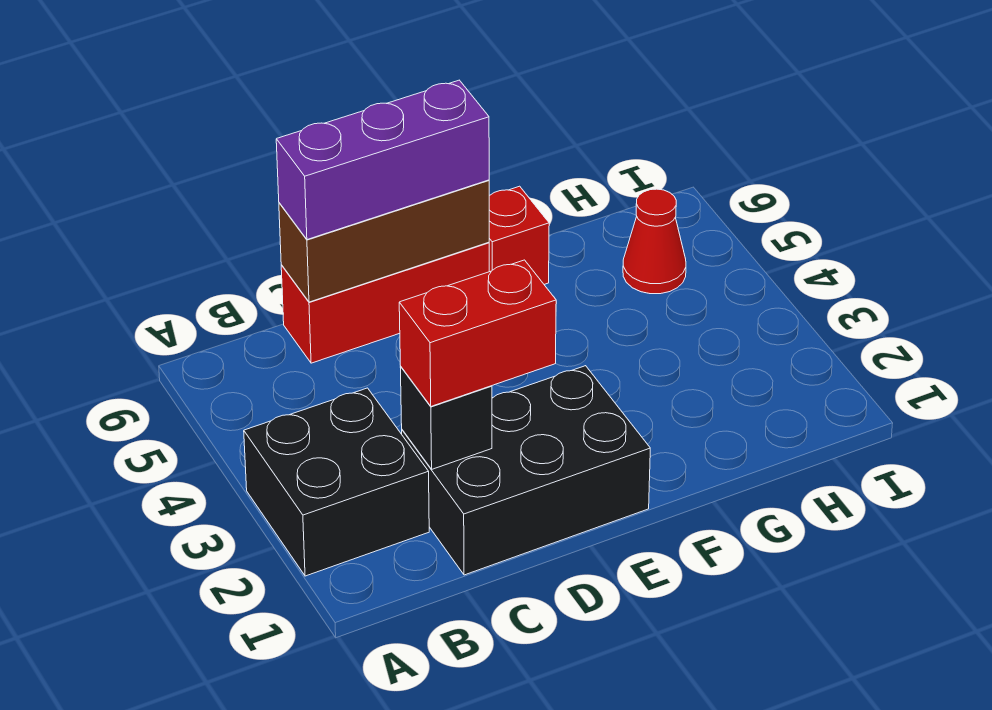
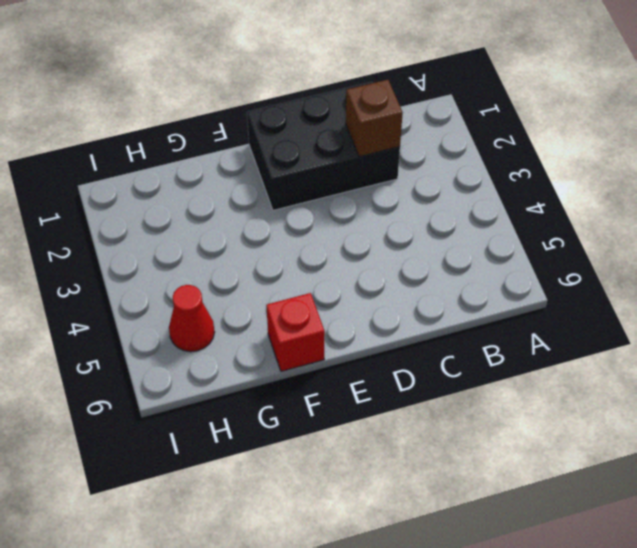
brown brick C2 level 2 -> black brick C2 level 2
none -> black brick A2:B3 level 1
none -> red brick C6:E6 level 1

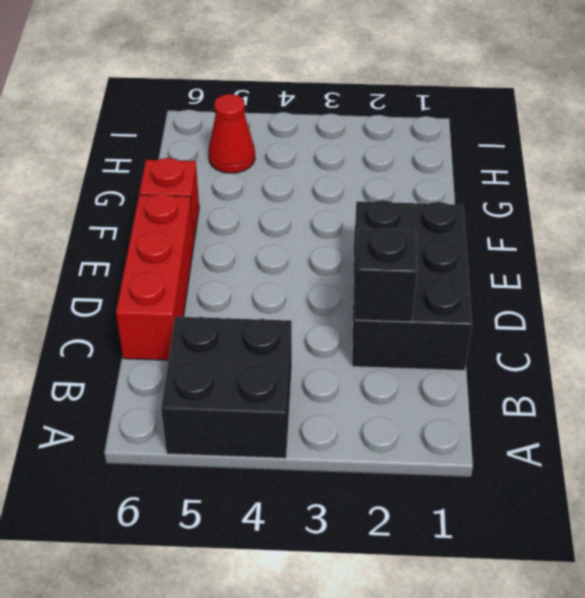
black brick A4:B5 level 1 -> black brick A2:B3 level 1
none -> brown brick C6:E6 level 2
none -> red brick C2:D2 level 3

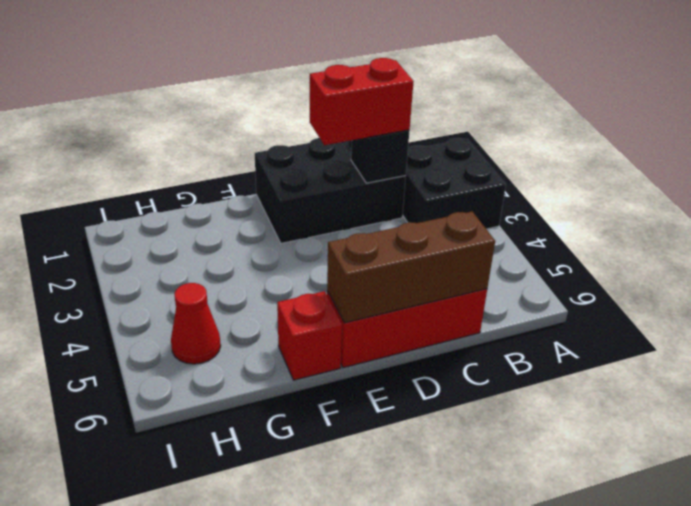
none -> purple brick C6:E6 level 3

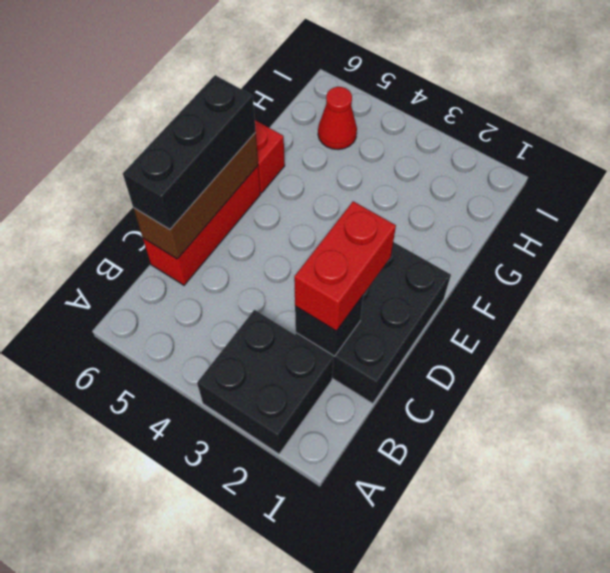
black brick C6:E6 level 3 -> purple brick C6:E6 level 3

